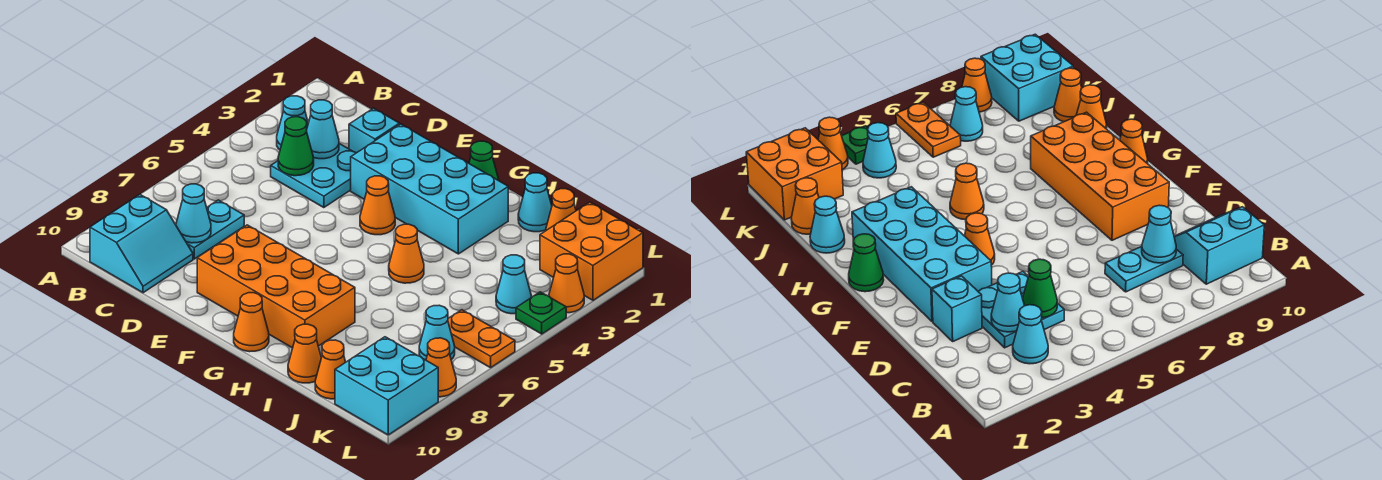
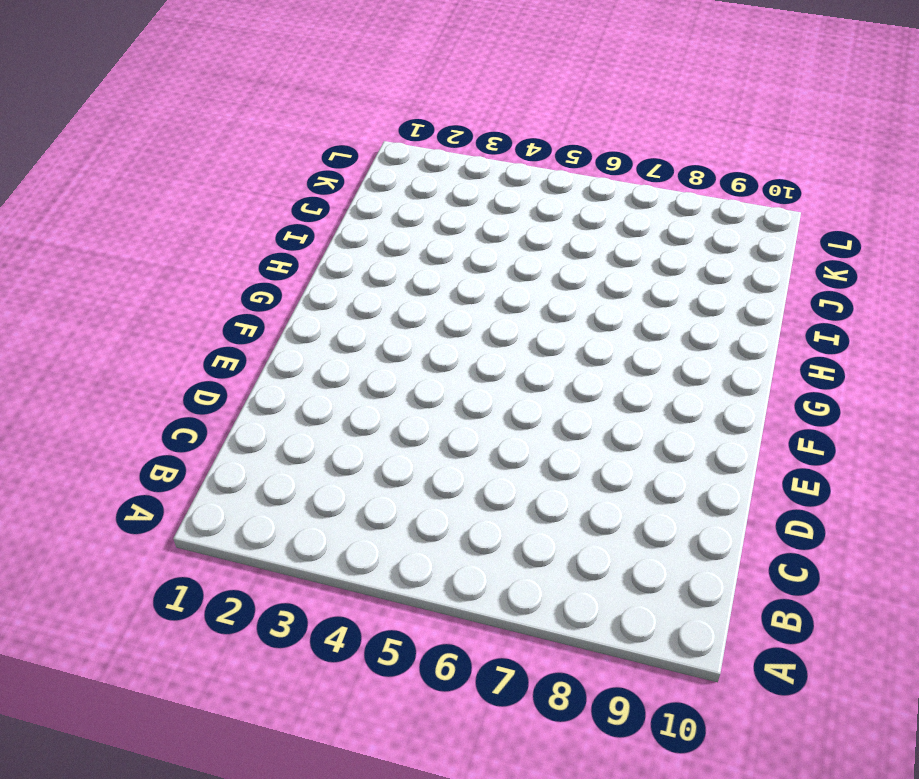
none -> cyan cone B3 level 1
none -> cyan slope B9:C10 level 1 top B
none -> cyan plate C3:D4 level 1

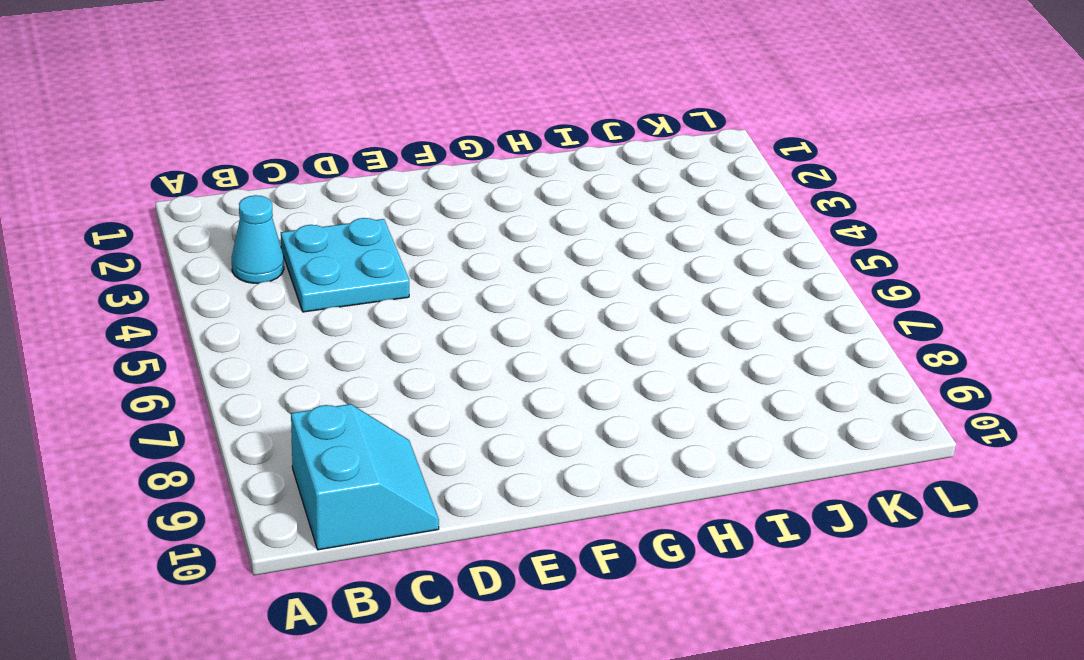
none -> cyan plate C7:C8 level 1
none -> cyan brick D2 level 1
none -> cyan brick E2:H3 level 1

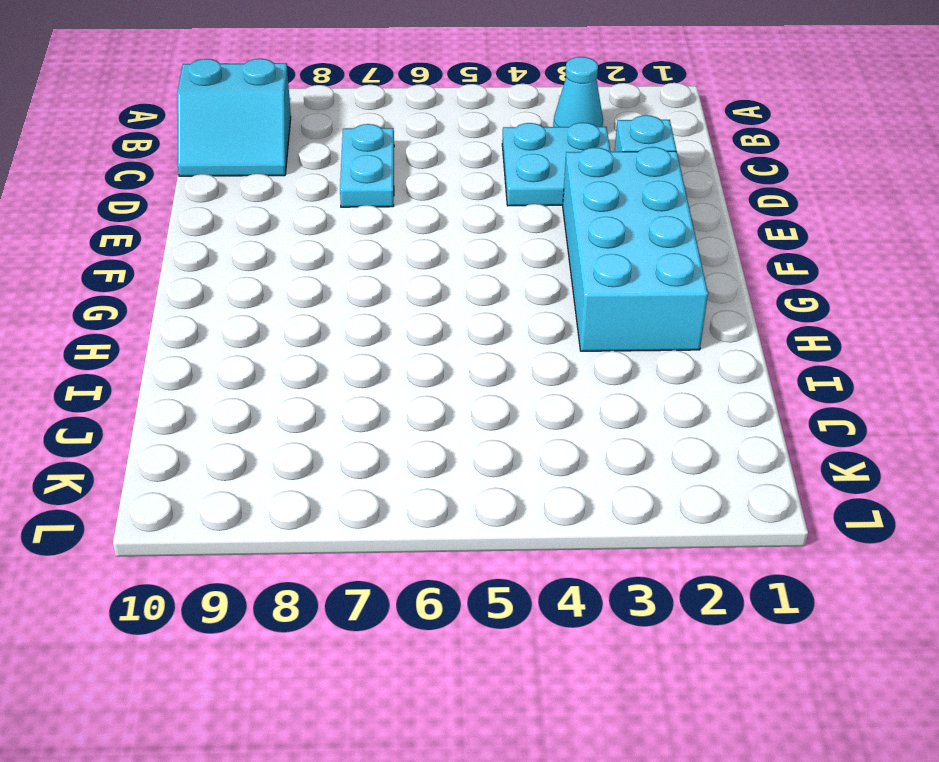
cyan plate C7:D7 level 1 -> cyan plate C7:C8 level 1
none -> orange brick E8:H9 level 1
none -> orange cone F4 level 1
none -> green cone G1 level 1

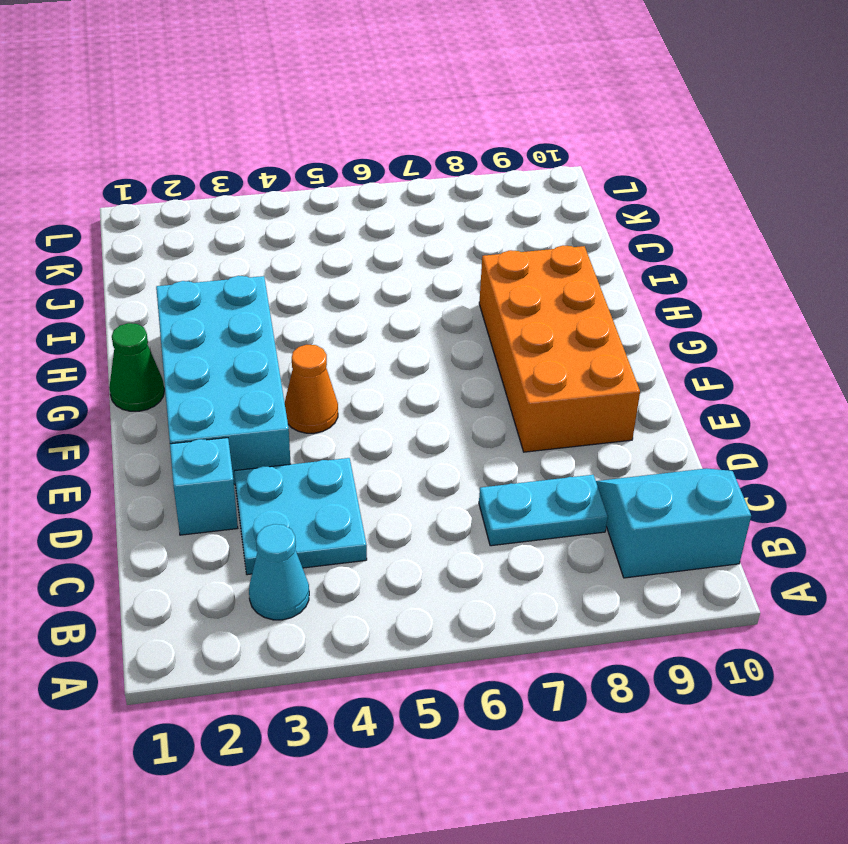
none -> orange cone G10 level 1
none -> orange cone H5 level 1
none -> cyan cone I1 level 1

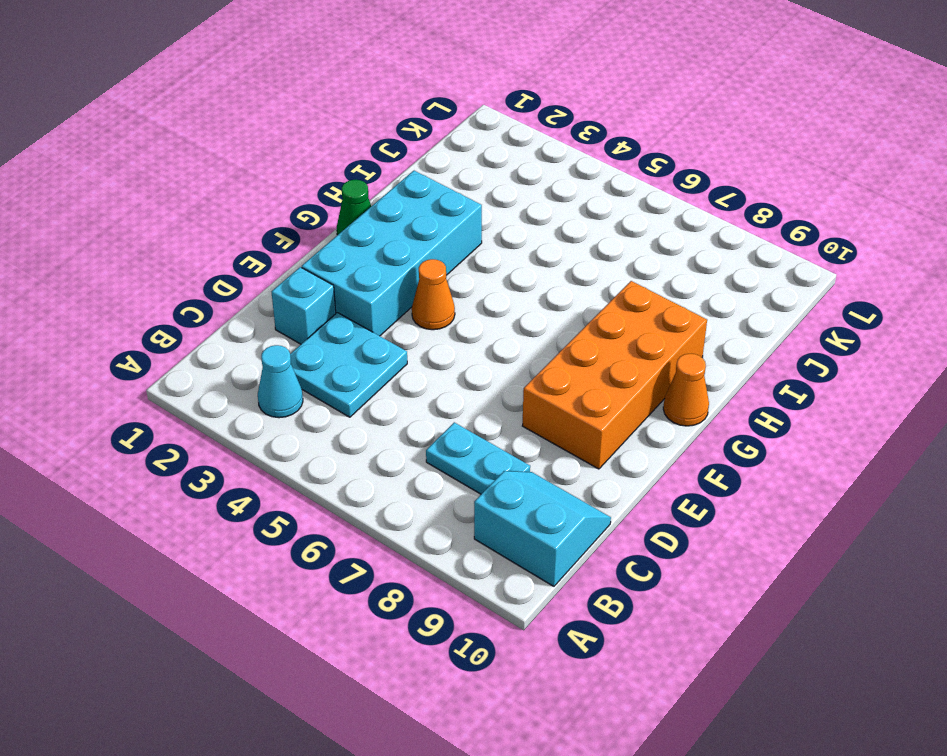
none -> orange cone H5 level 1
none -> cyan cone I1 level 1
none -> orange cone I10 level 1

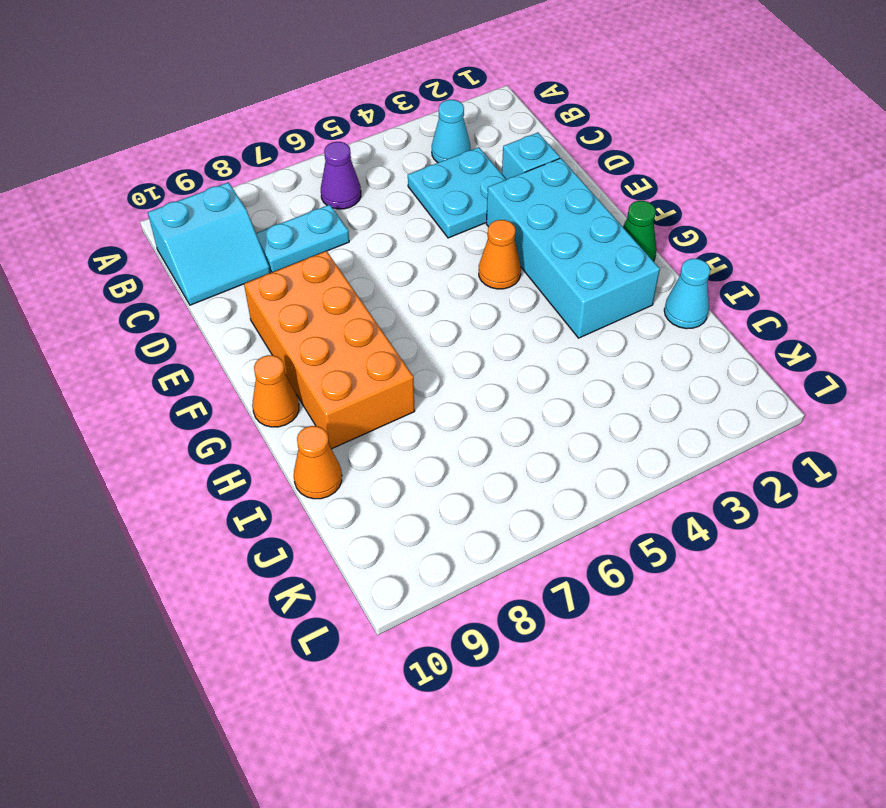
purple cone B6 level 1 -> none
none -> orange cone H5 level 1
none -> orange cone J1 level 1
none -> orange cone J10 level 1

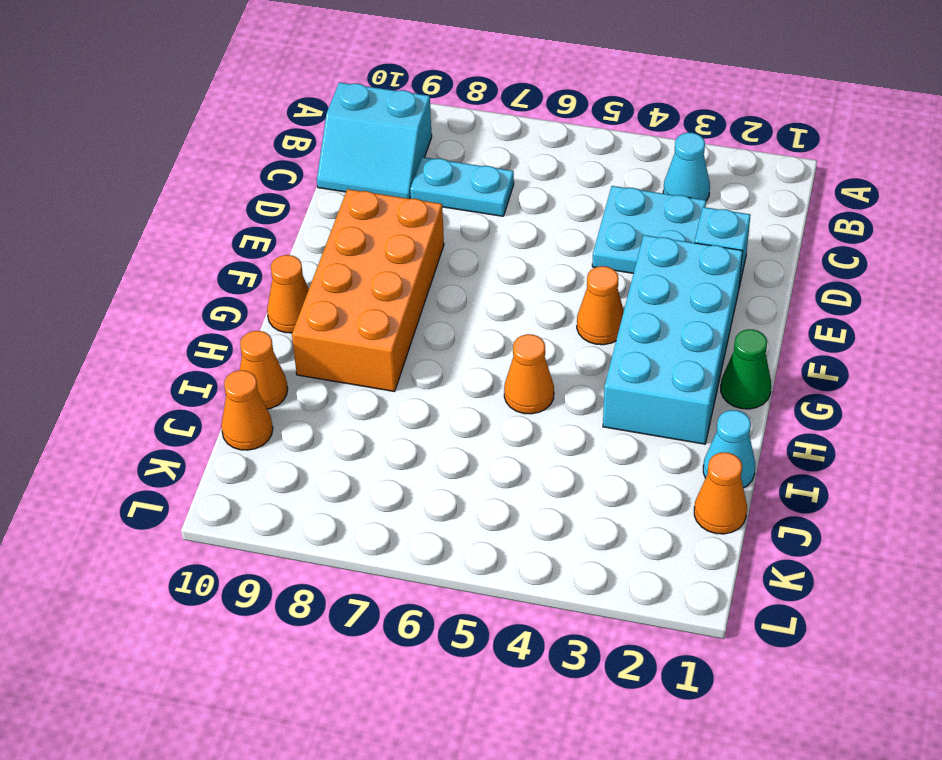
none -> orange brick K1:L2 level 1
none -> cyan cone K4 level 1
none -> orange plate K6:L6 level 1

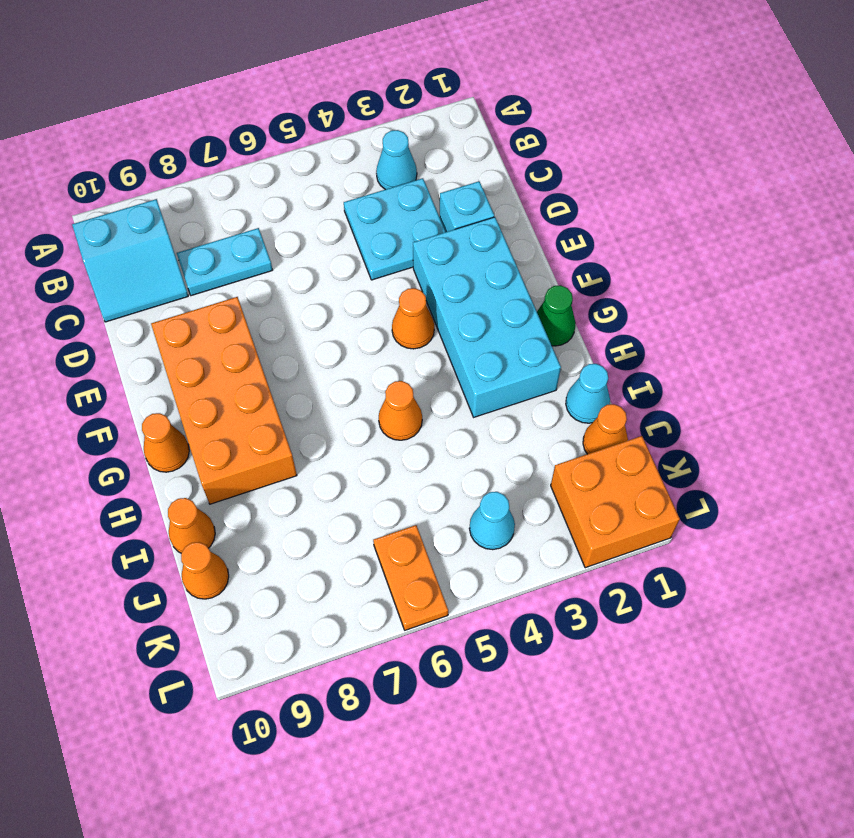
none -> cyan cone K7 level 1
none -> cyan brick K9:L10 level 1
none -> orange cone L3 level 1

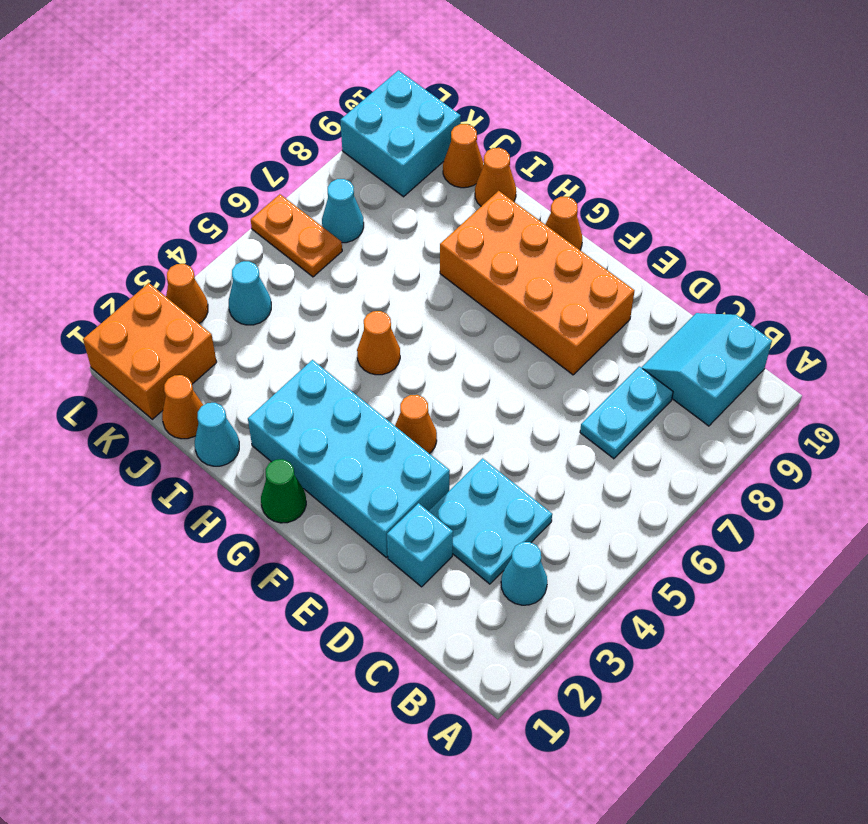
none -> green plate L4 level 1
none -> orange cone L8 level 1
none -> cyan cone C3 level 2

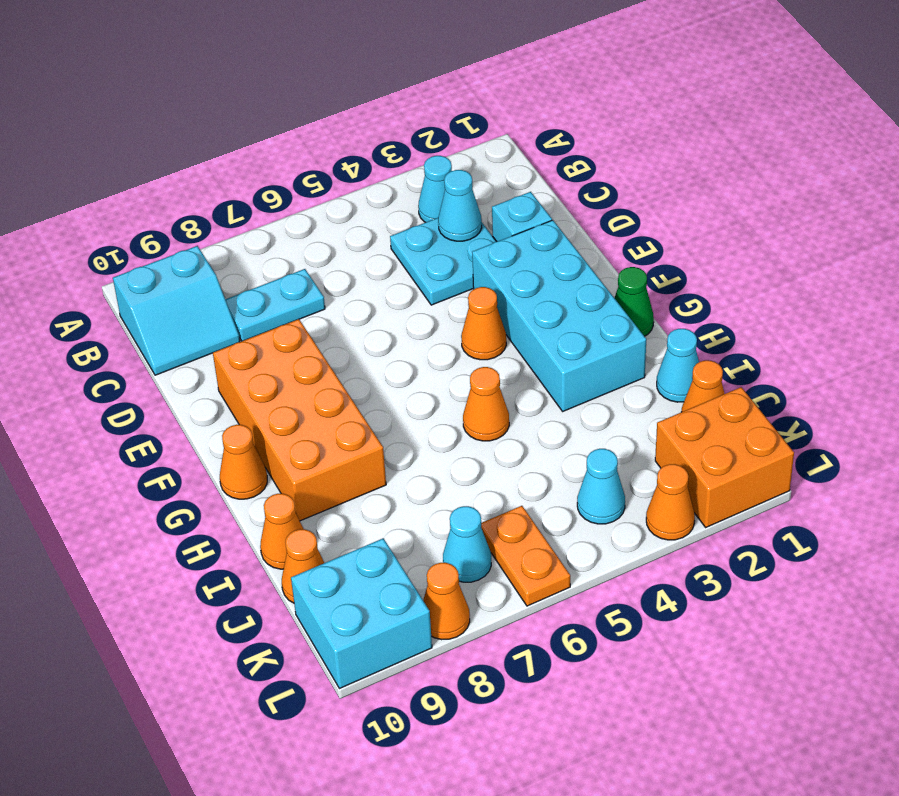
none -> green plate L4 level 1
none -> green cone C4 level 2
none -> cyan cone C8 level 2

